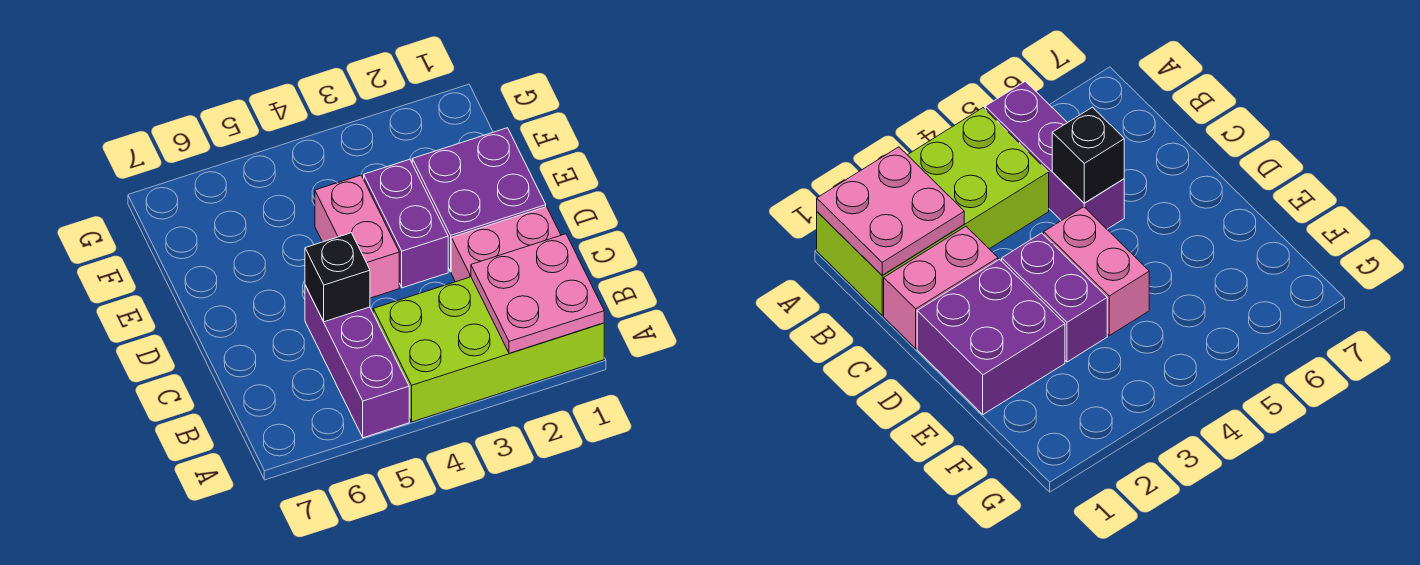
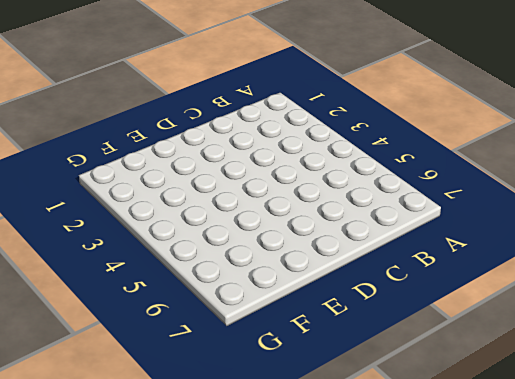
none -> lime brick A1:B4 level 1
none -> purple brick A5:C5 level 1

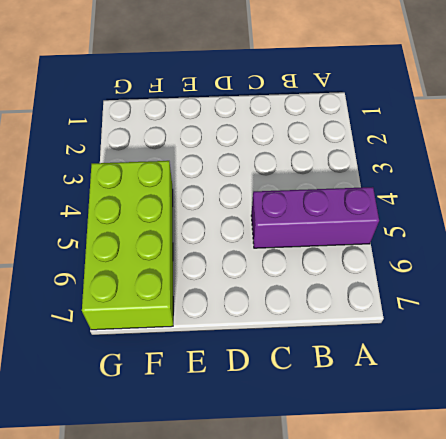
lime brick F4:G7 level 1 -> lime brick A1:B4 level 1
none -> pink brick C1:C2 level 1
none -> purple brick D1:E2 level 1

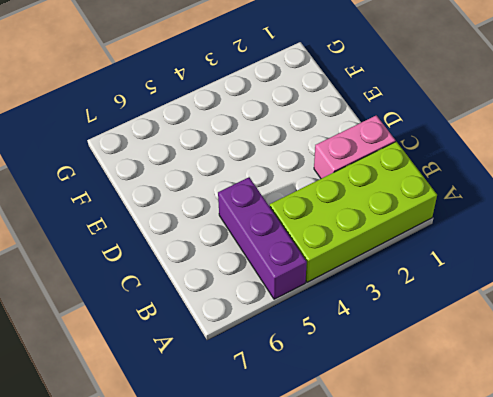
none -> purple brick D1:E2 level 1
none -> purple brick D3:E3 level 1

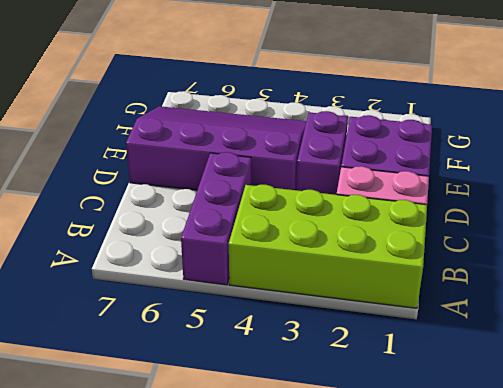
purple slope D4:F7 level 1 top D -> pink brick D4:E4 level 1
none -> pink plate A1:B2 level 2
none -> black brick C5 level 2

